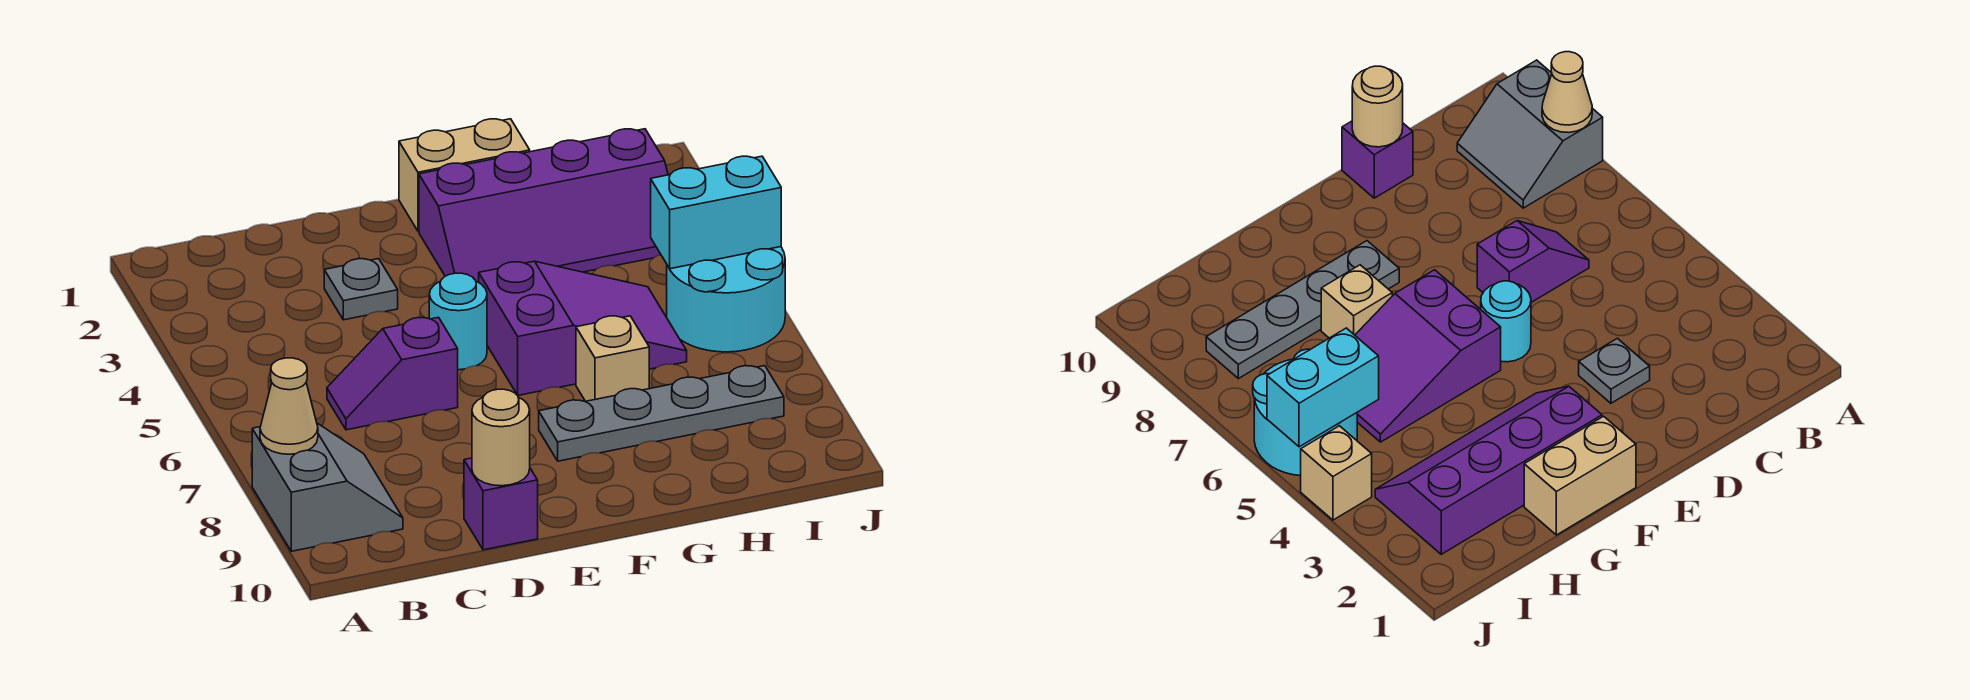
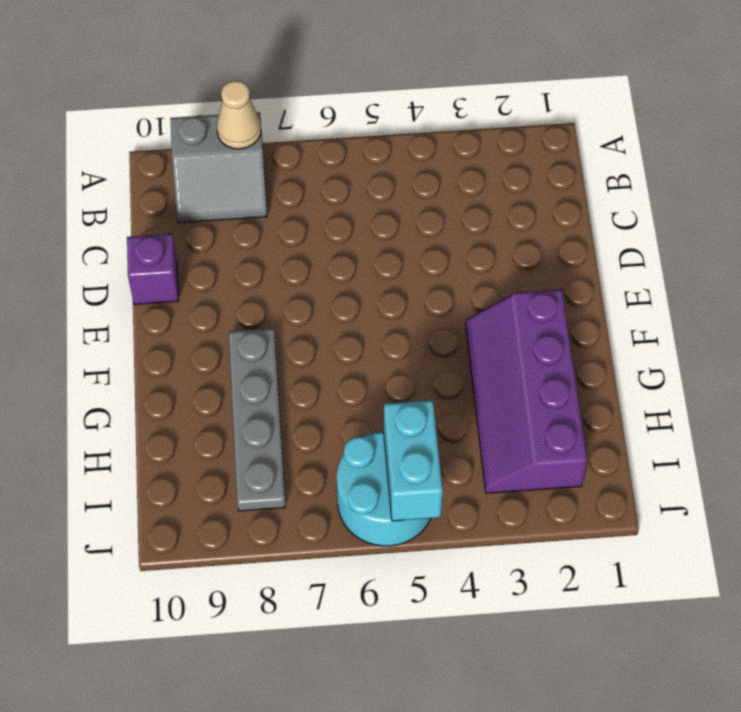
none -> purple slope C6:D6 level 1 top D
none -> grey plate D3 level 1
none -> cyan round brick E5 level 1

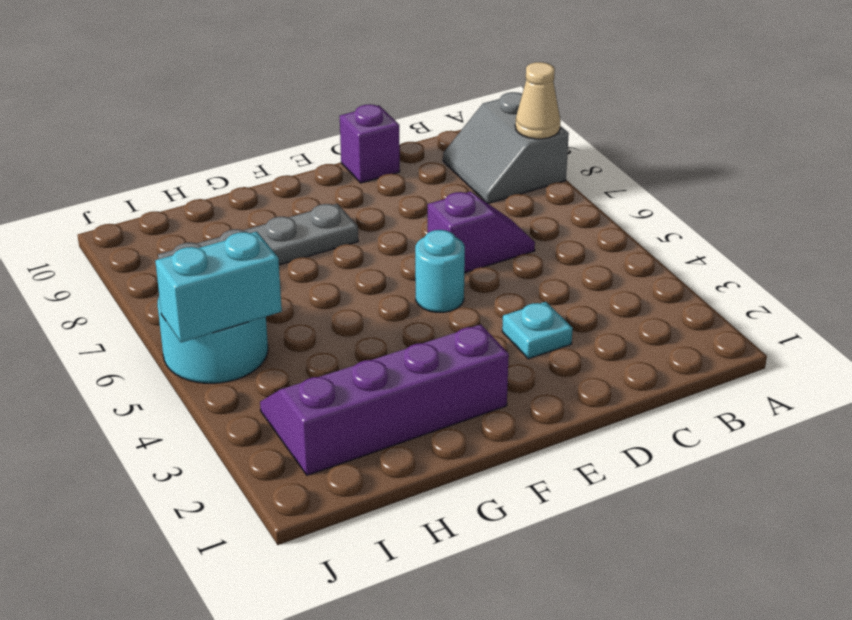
cyan plate D3 level 1 -> grey plate D3 level 1
none -> tan brick F1:G1 level 1
none -> purple slope F5:H6 level 1 top F
none -> tan brick G7 level 1

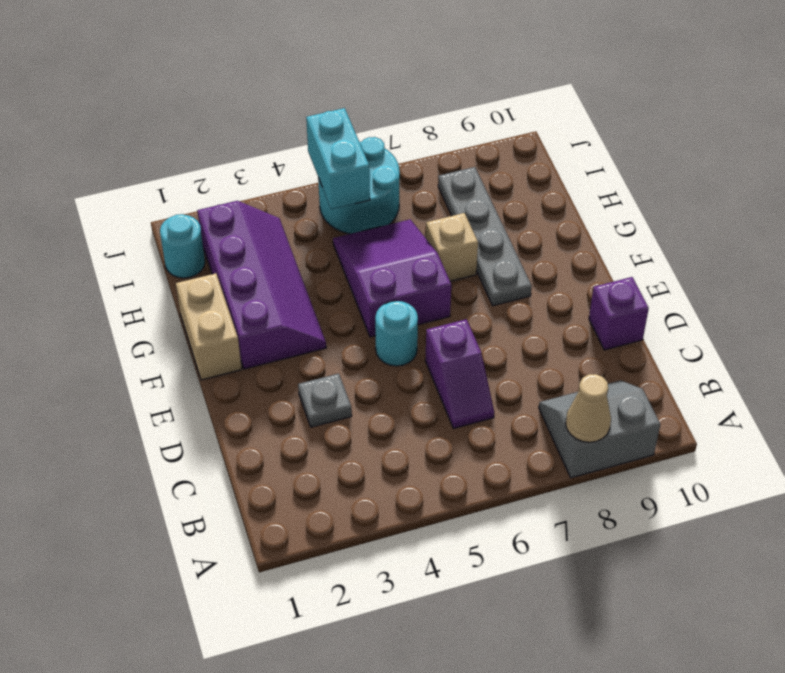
cyan round brick I1 level 1 -> none
none -> tan brick J4 level 1
none -> tan round brick D10 level 2

